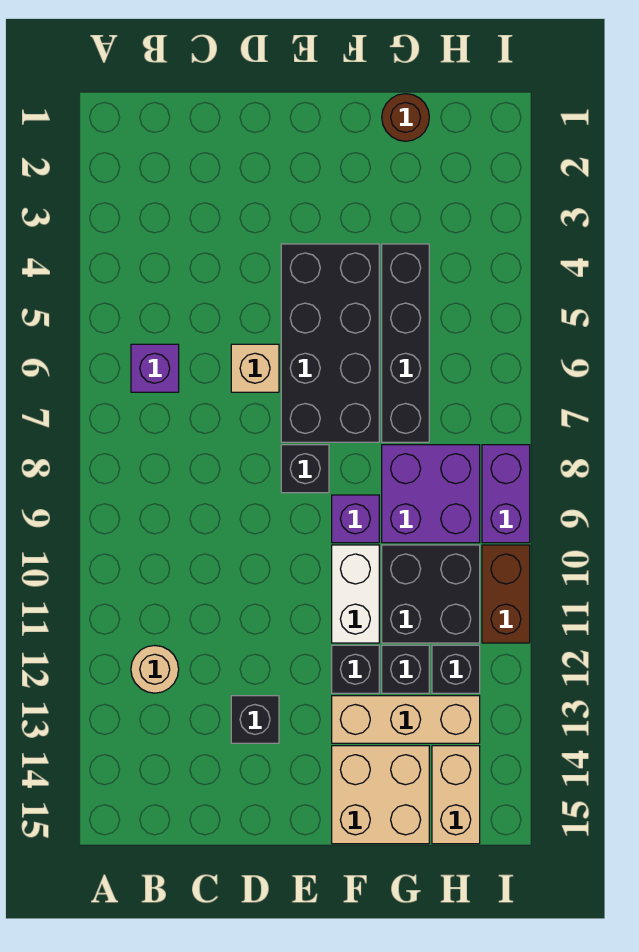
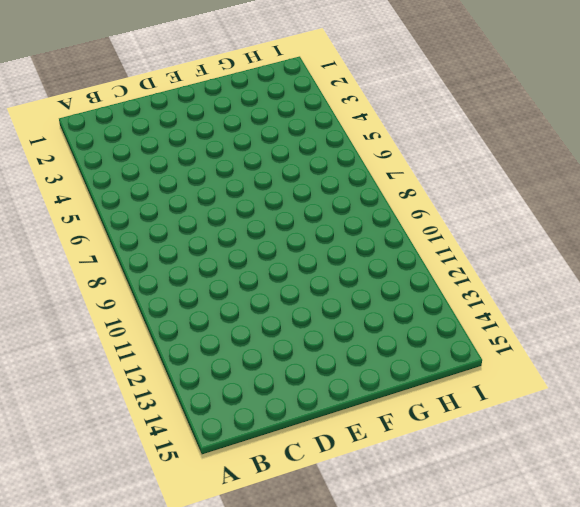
none -> purple brick B6 level 1
none -> tan round brick B12 level 1
none -> tan brick D6 level 1

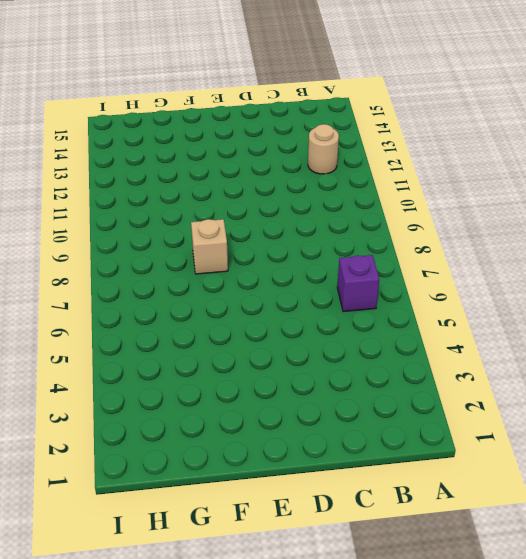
tan brick F8 level 1 -> tan brick D6 level 1
none -> black brick D13 level 1
none -> black brick E4:F7 level 1
none -> black brick E8 level 1

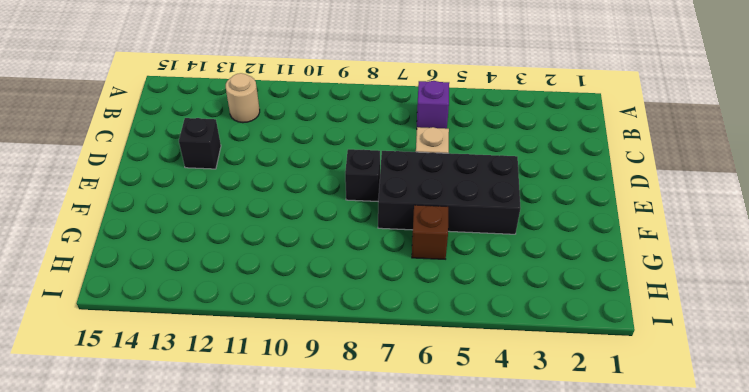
brown brick G6 level 1 -> black brick G4:G7 level 1
none -> purple brick F9 level 1
none -> white brick F10:F11 level 1
none -> black brick F12 level 1

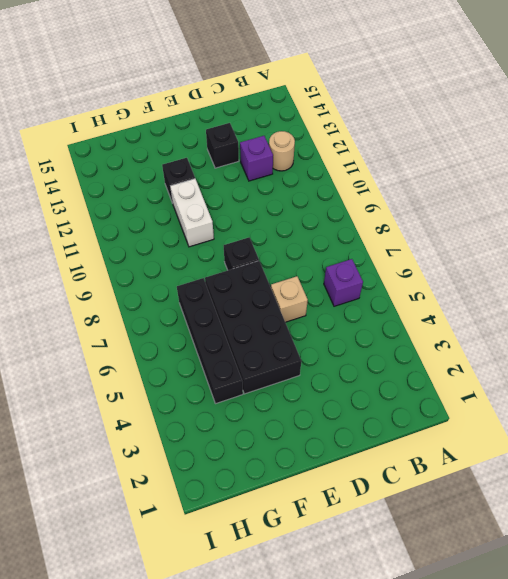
purple brick C12 level 1 -> purple brick F9 level 1
none -> tan brick F13:H13 level 1
none -> tan brick F14:G15 level 1
none -> brown round brick G1 level 1

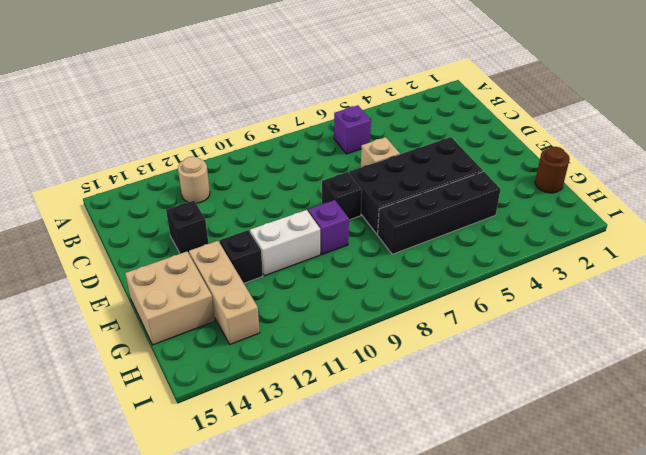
none -> purple brick G8:H9 level 1
none -> black brick G10:H11 level 1
none -> black brick G12 level 1

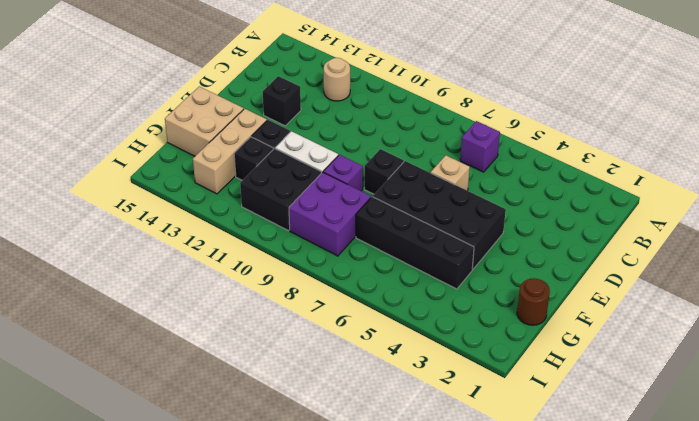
none -> black brick H12 level 1
none -> tan brick H14:H15 level 1
none -> purple brick I8:I9 level 1

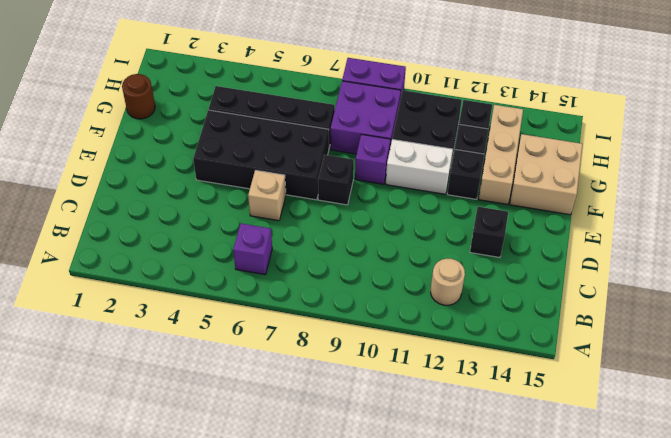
none -> tan brick H14:H15 level 1
none -> brown brick I10:I11 level 1

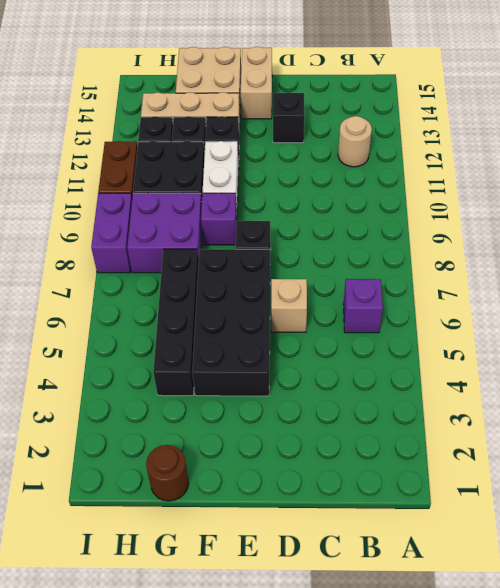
tan brick E14:E15 level 1 -> tan brick H14:H15 level 1

